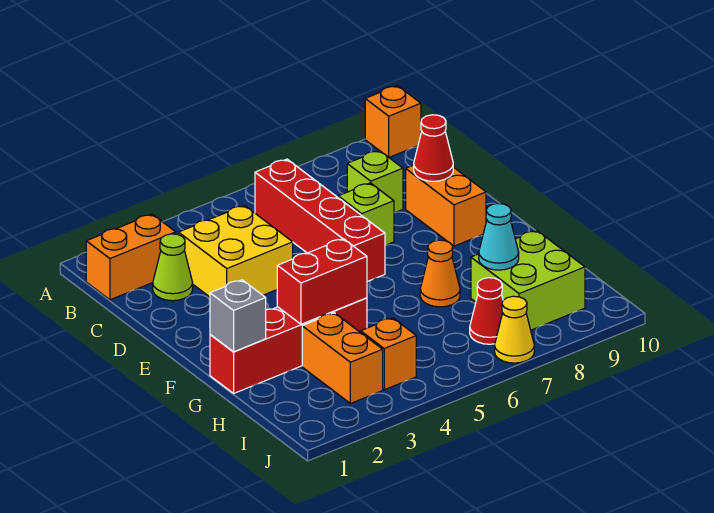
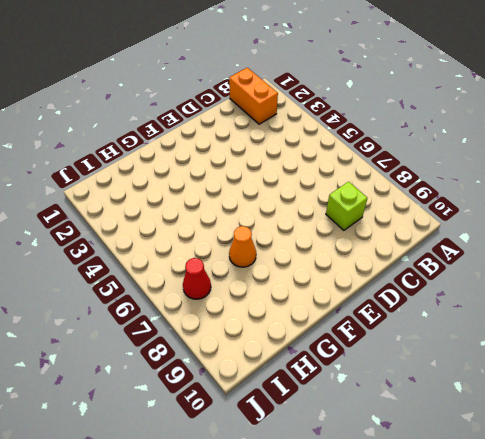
none -> orange brick A10 level 1
none -> red brick B6:E6 level 1
none -> lime cone C2 level 1

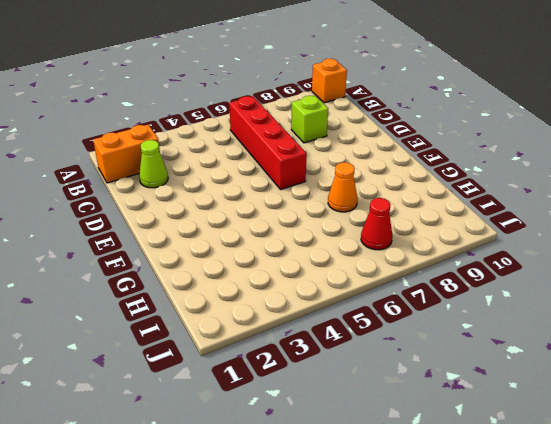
none -> yellow brick C3:D4 level 1
none -> lime brick D7 level 1
none -> orange brick D9:E9 level 1

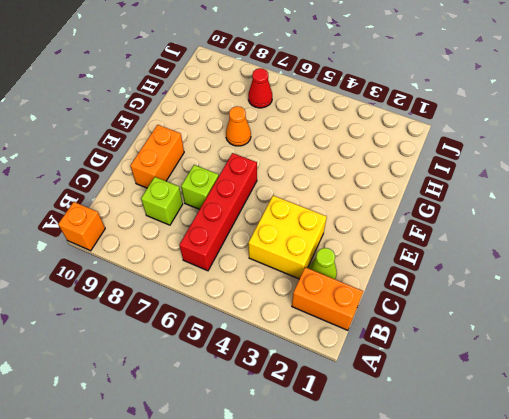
none -> red brick G1:G4 level 1
none -> orange brick H3:I3 level 1
none -> lime brick H8:I9 level 1

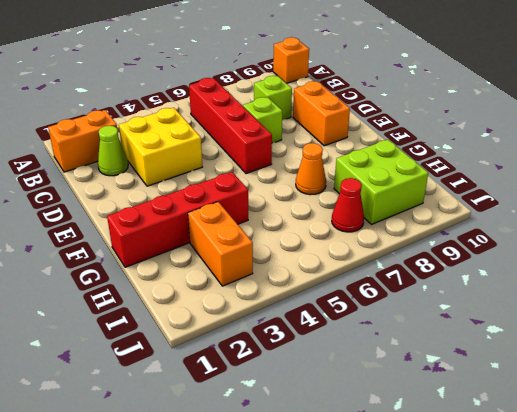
none -> orange brick I4 level 1
none -> yellow cone J7 level 1
none -> red cone D9 level 2

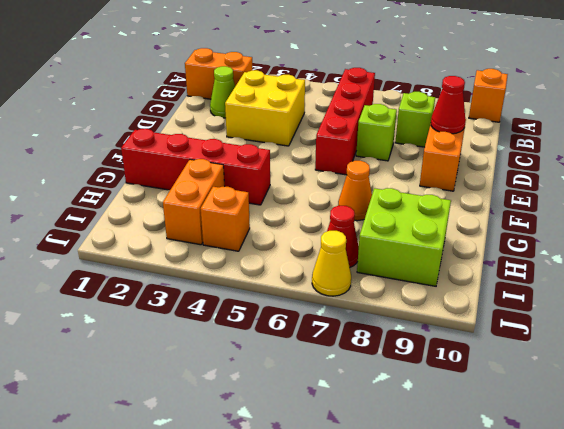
none -> grey brick G1 level 2
none -> red brick G3:G4 level 2
none -> cyan cone H8 level 2

